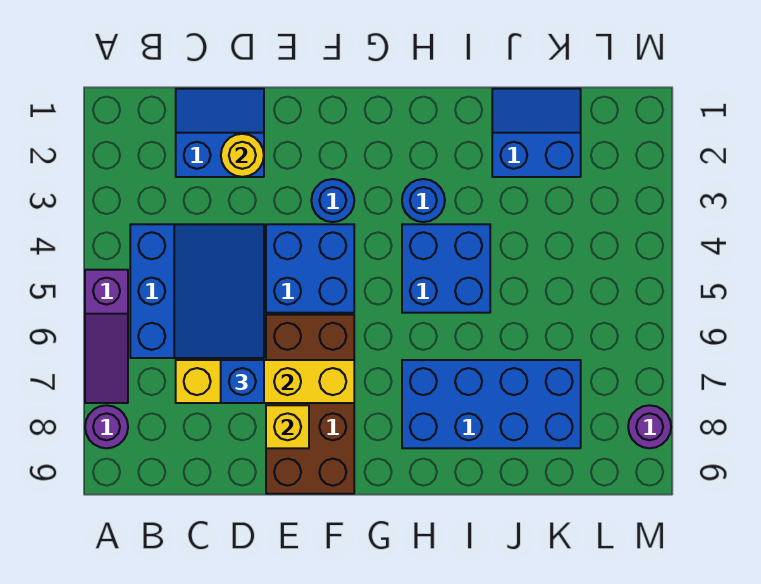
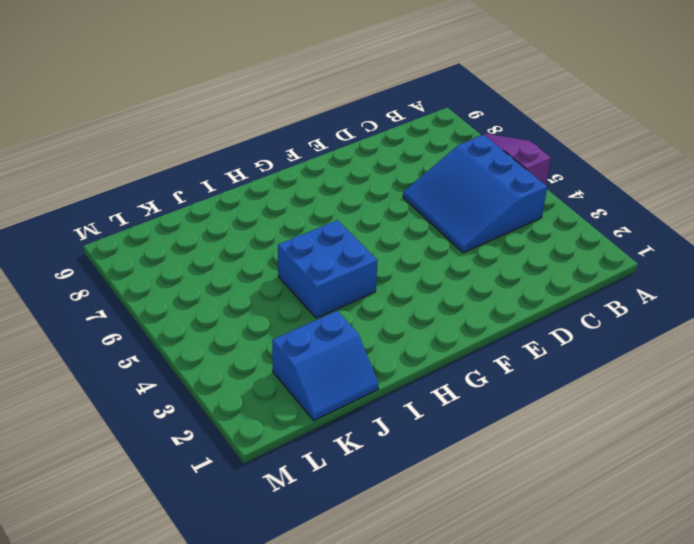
none -> purple round brick A8 level 1
none -> blue slope C1:D2 level 1 top 2
none -> blue brick E4:F5 level 1

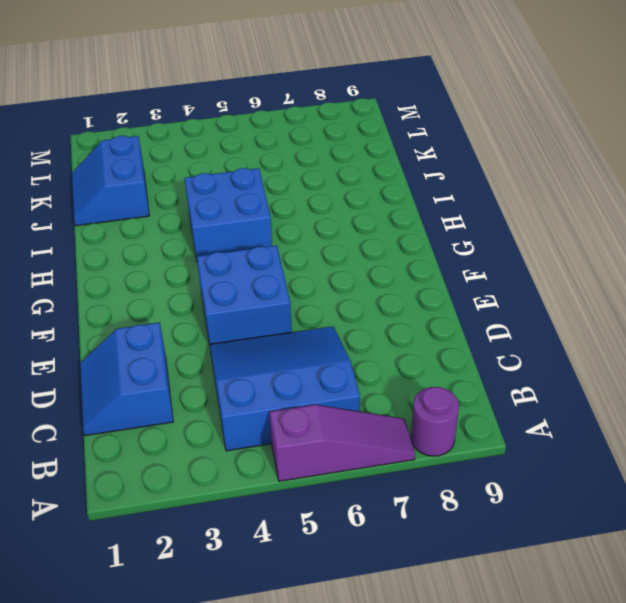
none -> brown brick E6:F9 level 1
none -> blue round brick F3 level 1
none -> blue round brick H3 level 1

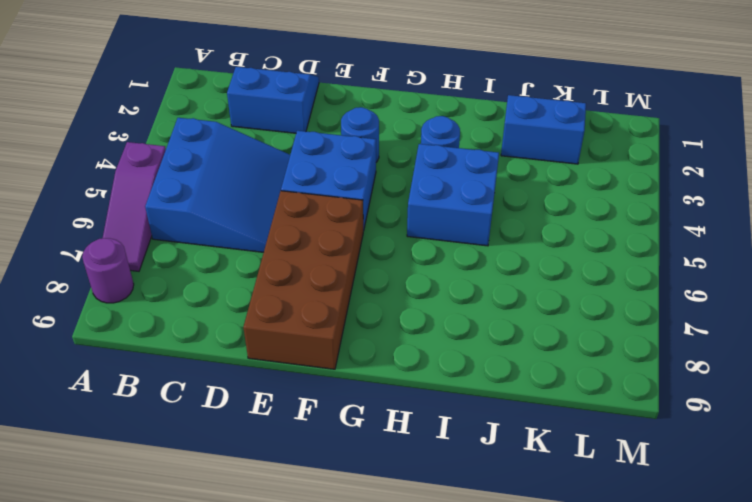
none -> blue brick H7:K8 level 1
none -> purple round brick M8 level 1
none -> yellow brick C7:F7 level 2

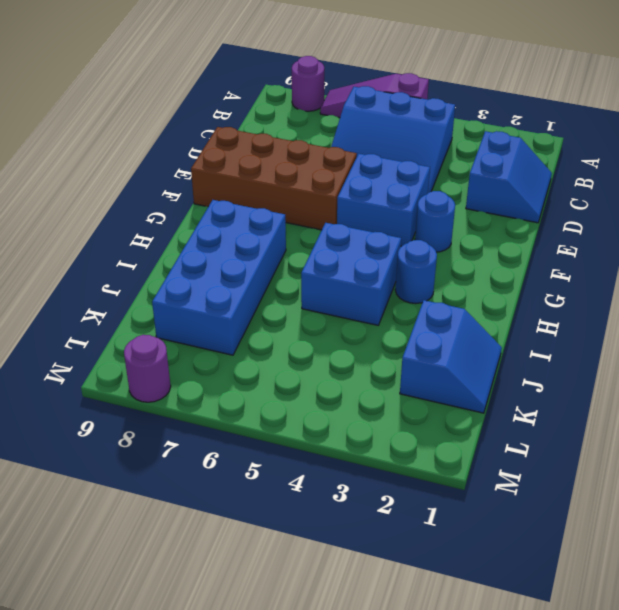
none -> yellow brick C7:F7 level 2
none -> yellow round brick D2 level 2
none -> yellow brick E8 level 2

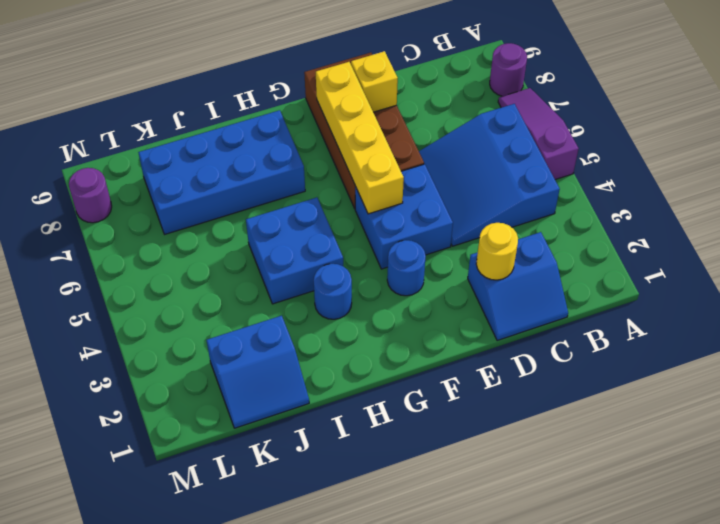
yellow brick F5:F8 level 2 -> yellow brick C7:F7 level 2
none -> blue brick D7 level 3

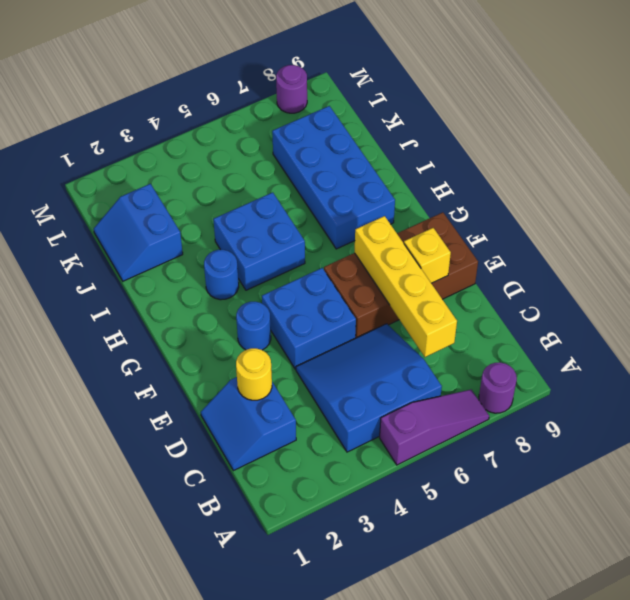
none -> blue brick D7 level 3

